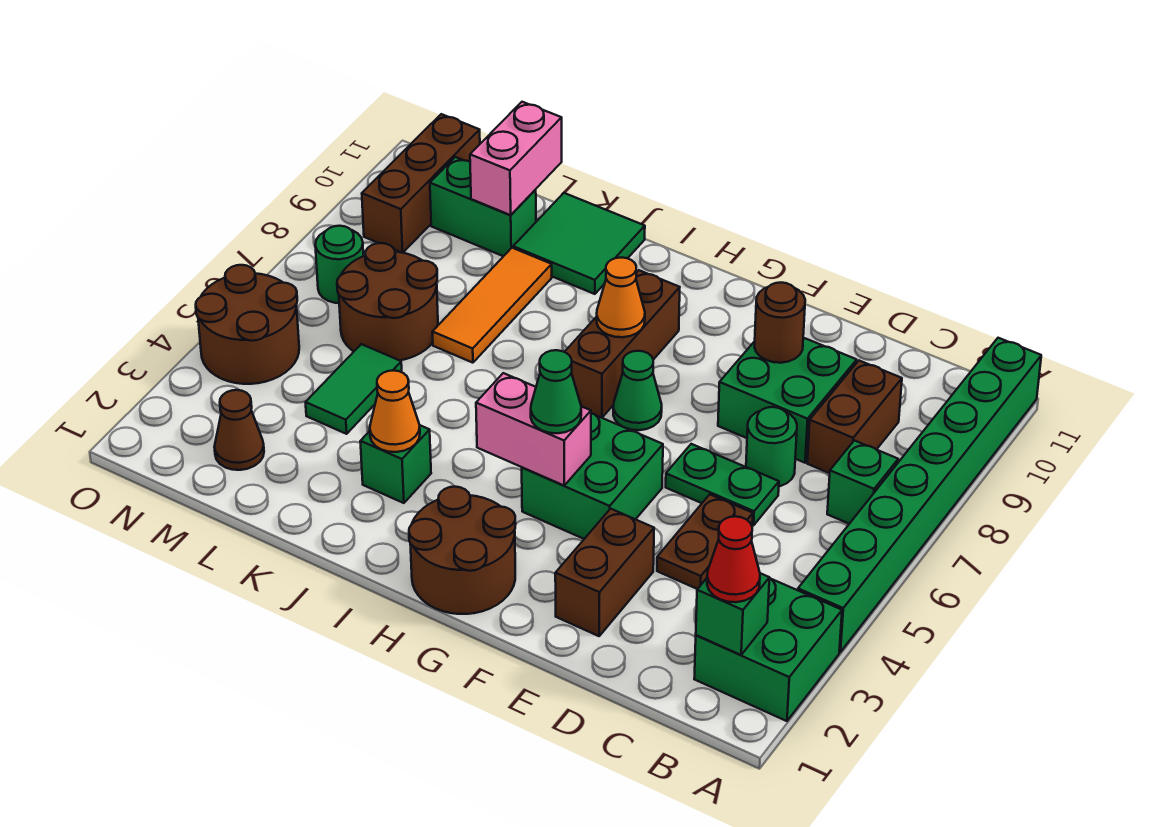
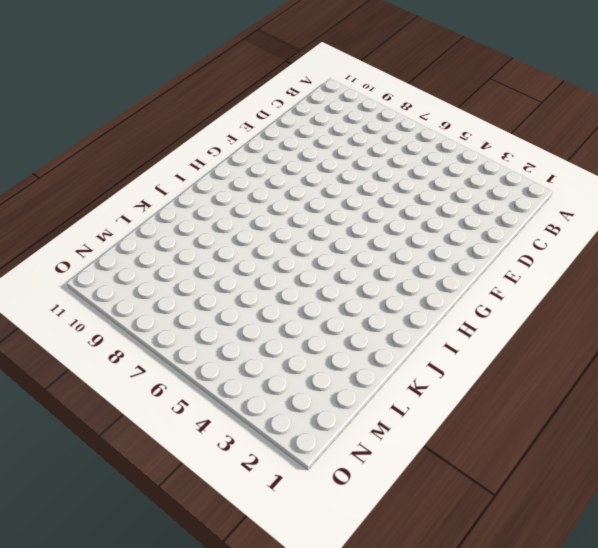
none -> green brick A2:B3 level 1
none -> green brick A4:A11 level 1
none -> green brick B7 level 1
none -> brown brick C8:C9 level 1

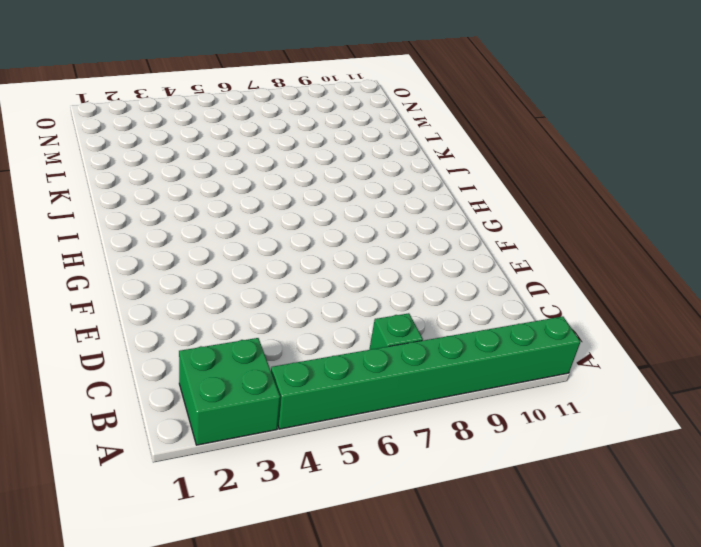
none -> brown brick C8:C9 level 1
none -> brown plate D4:D5 level 1
none -> green plate D6:E6 level 1
none -> green round brick D7 level 1

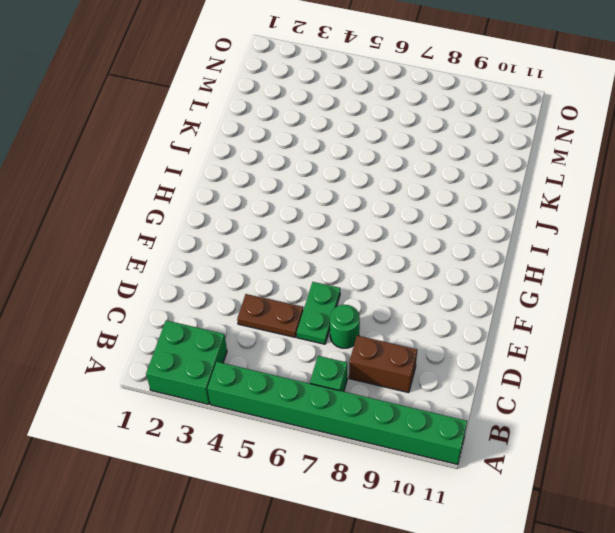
none -> green brick D8:E9 level 1
none -> brown brick E2:E3 level 1
none -> green brick F4:G5 level 1
none -> brown round brick G1:H2 level 1

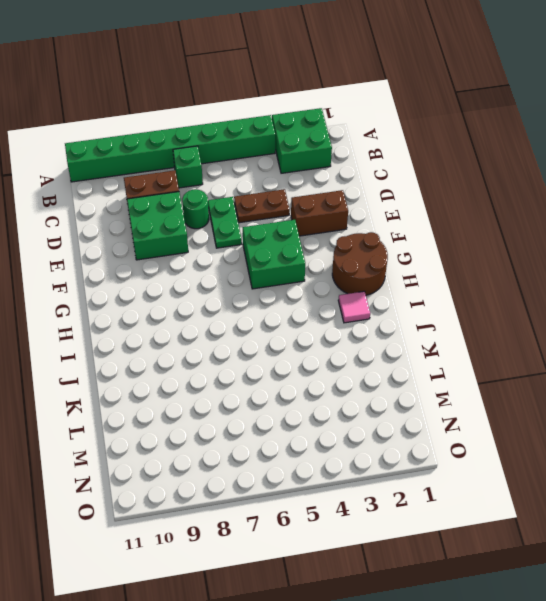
pink tile I2 level 1 -> none
none -> green cone G7 level 1
none -> brown brick H7:H9 level 1
none -> green brick J3 level 1
none -> green tile J10:K11 level 1

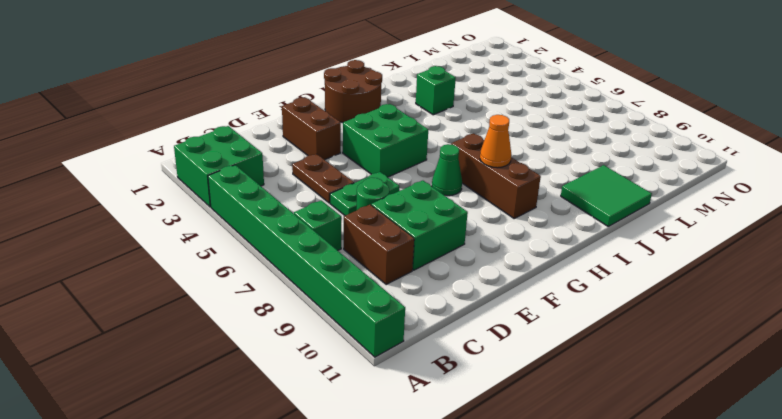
none -> orange tile K7:K9 level 1
none -> green tile L4:L5 level 1
none -> brown round brick L6:M7 level 1
none -> green brick L10:M10 level 1

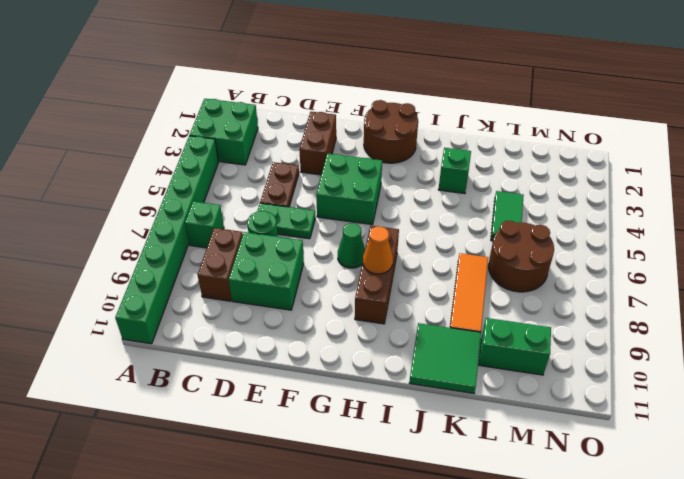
none -> brown cone M2 level 1
none -> brown round brick N4:O5 level 1
none -> green round brick N7 level 1
none -> brown brick N9:N11 level 1

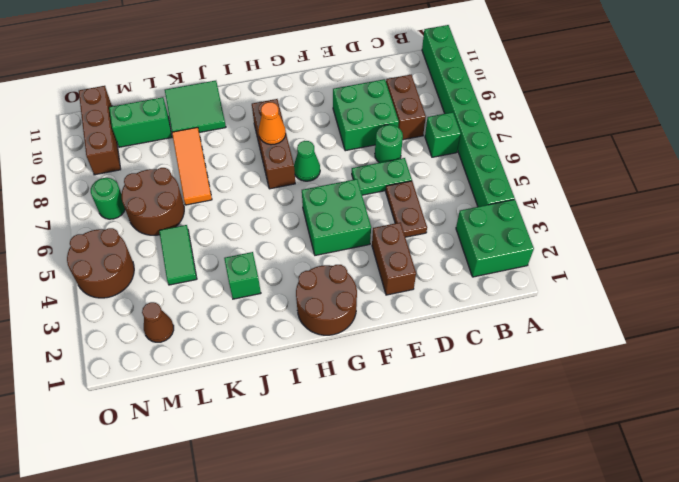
none -> green brick B2 level 2
none -> brown round brick E9 level 2
none -> pink brick G4:H4 level 2
none -> orange cone J3 level 2

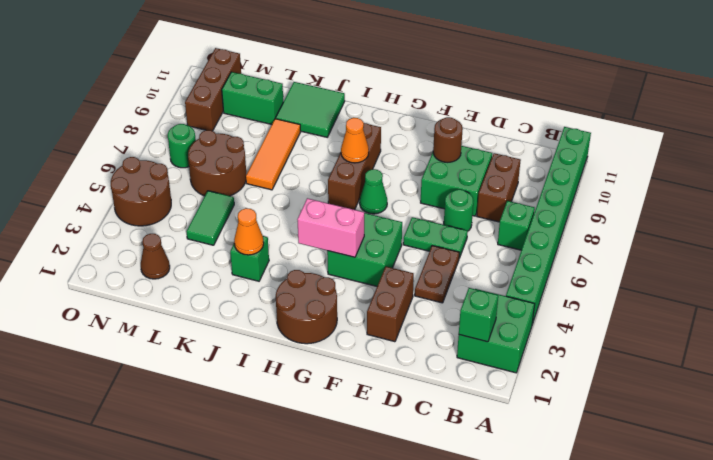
none -> pink brick L10:L11 level 2
none -> red cone B2 level 3
none -> green cone G4 level 3

